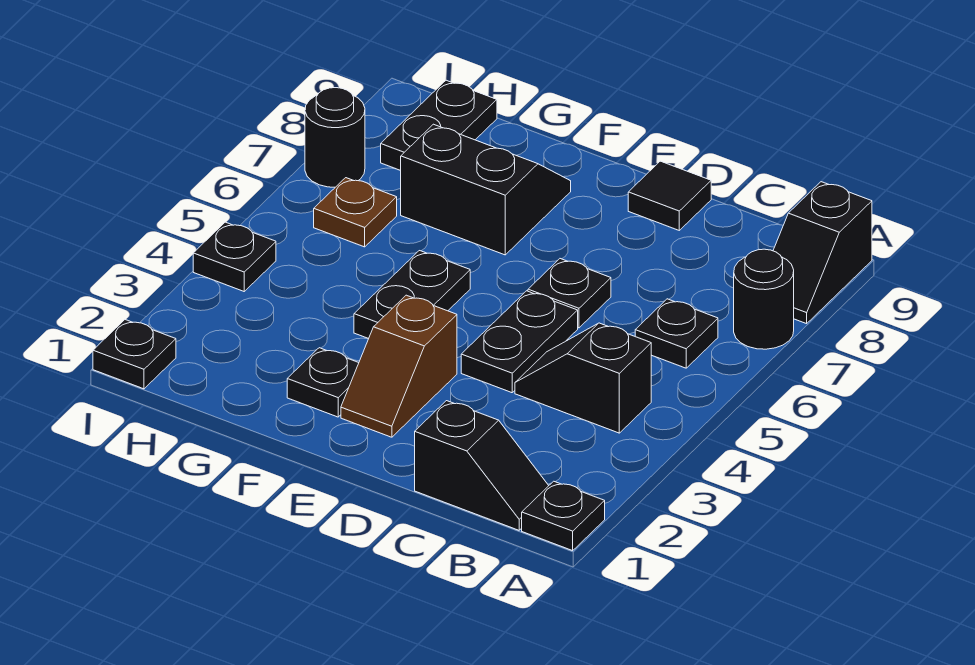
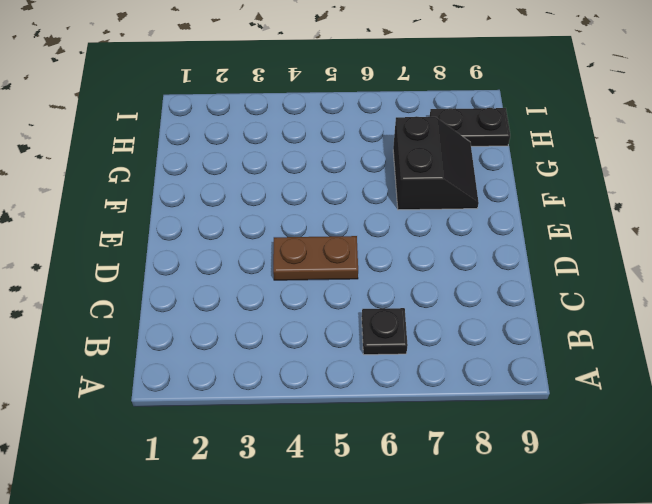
brown plate D4:D5 level 1 -> black plate D4:D5 level 1
none -> black plate A1 level 1
none -> black round brick A7 level 1
none -> black slope A8:A9 level 1 top 9

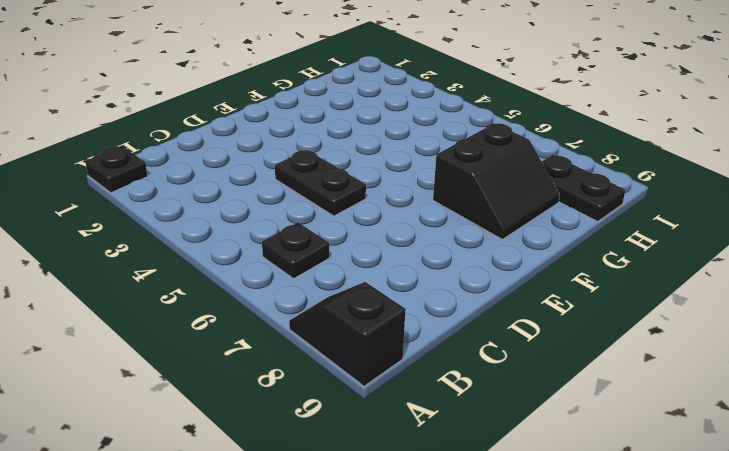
none -> black round brick A7 level 1
none -> black slope B1:C1 level 1 top C
none -> black slope B4:C4 level 1 top B

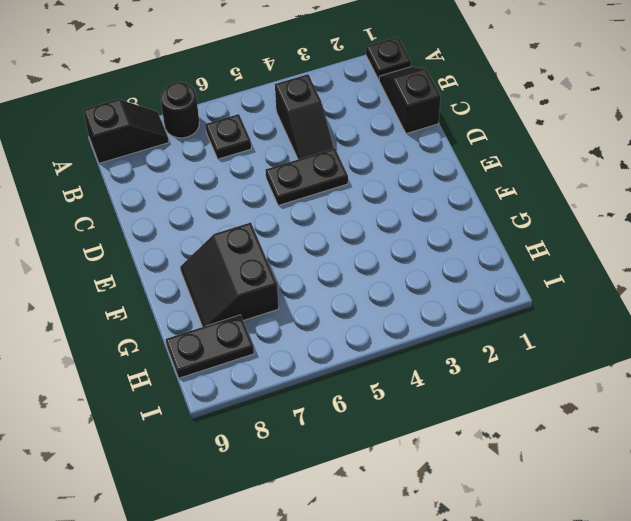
none -> black plate D6 level 1
none -> black tile D9 level 1
none -> brown slope E2:E3 level 1 top 3

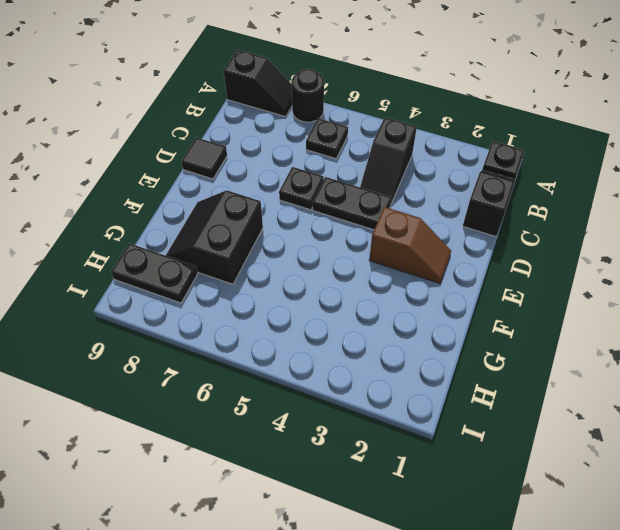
none -> black plate F2 level 1
none -> black plate F4:F5 level 1
none -> brown plate H6 level 1

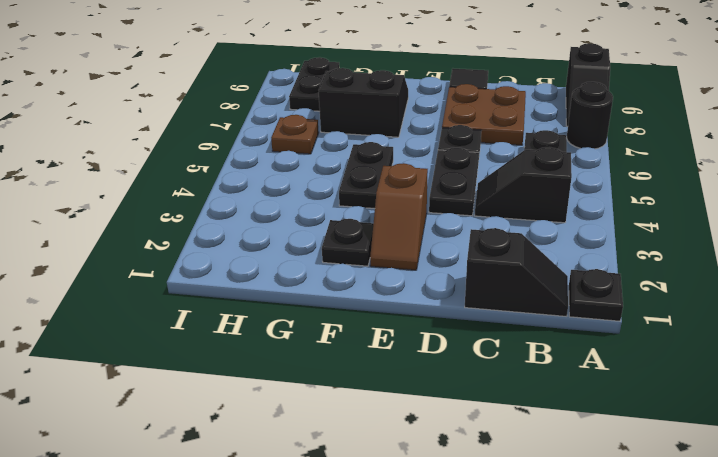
brown plate C7:D8 level 1 -> none
none -> black plate I1 level 1
none -> black plate I4 level 1
none -> black round brick I7 level 1

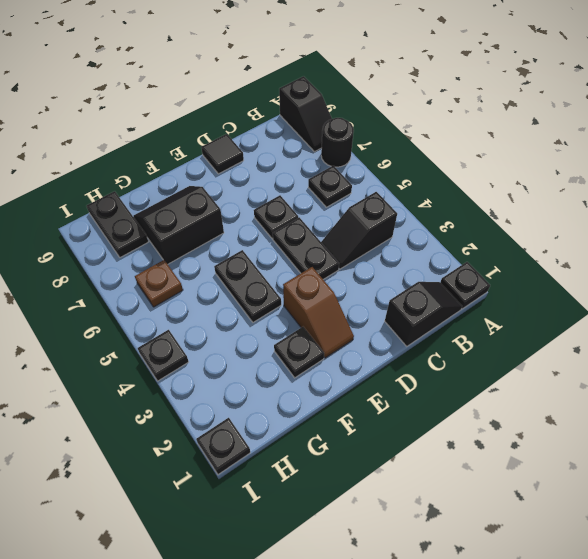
none -> black round brick I7 level 1

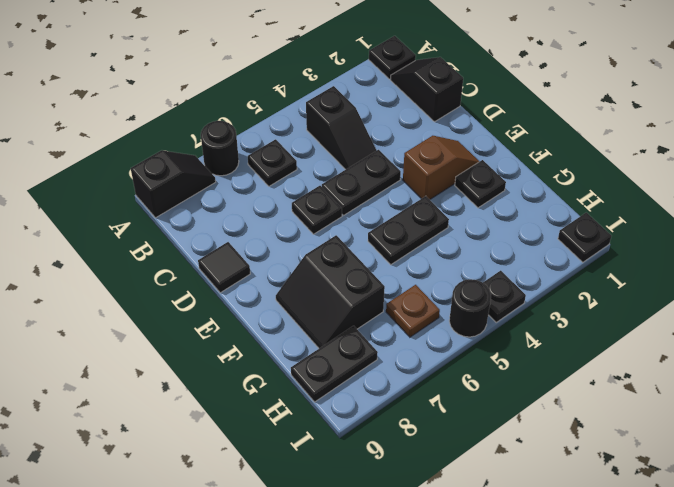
black round brick I5 level 1 -> black round brick I7 level 1

